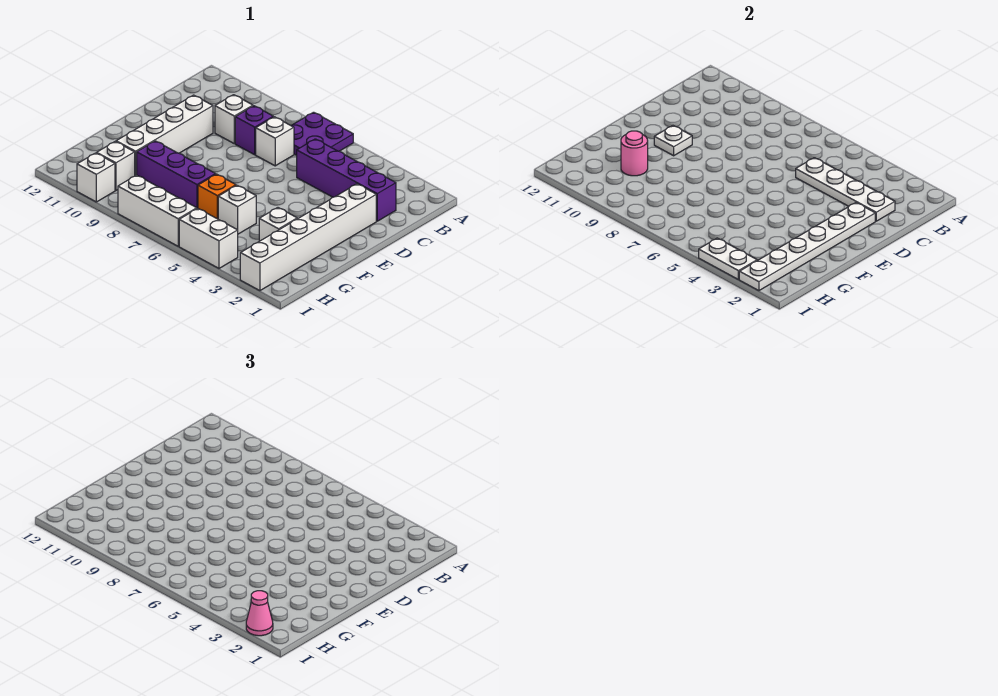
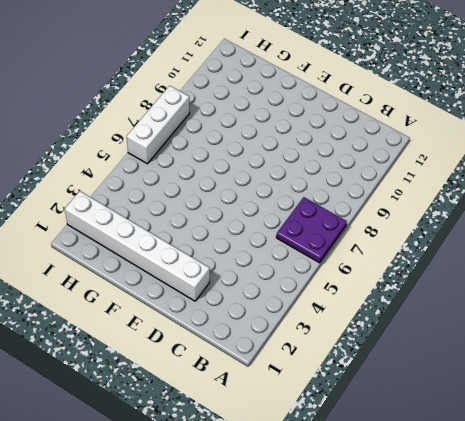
none -> purple brick C2:C5 level 1
none -> white brick C7 level 1
none -> purple brick C8 level 1

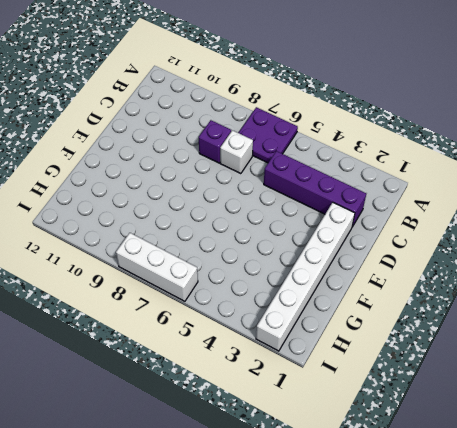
none -> white brick C9 level 1
none -> white brick D10:G10 level 1
none -> white brick G3 level 1

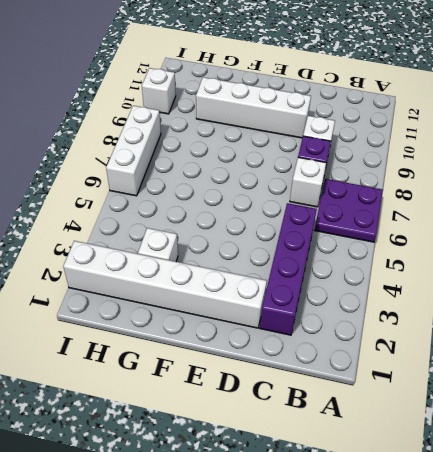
none -> white brick G5 level 1
none -> orange brick G6 level 1
none -> purple brick G7:G9 level 1

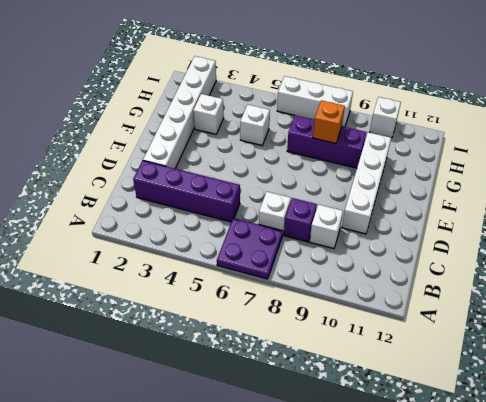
orange brick G8 level 2 -> orange brick G6 level 1
none -> white brick H10 level 1
none -> white brick I4:I5 level 1
none -> white plate C2:C5 level 2

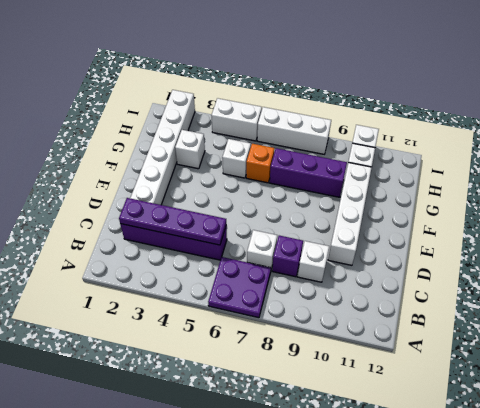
purple plate C2:C5 level 2 -> white plate C2:C5 level 2
none -> white plate D2:I2 level 2
none -> white plate E10 level 2
none -> pink round brick G10 level 2

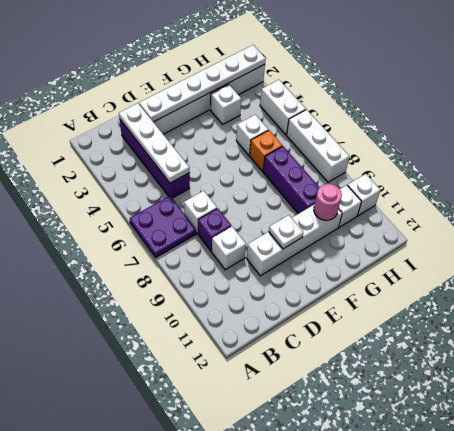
none -> white plate I3:I4 level 2
none -> pink cone I2 level 3

